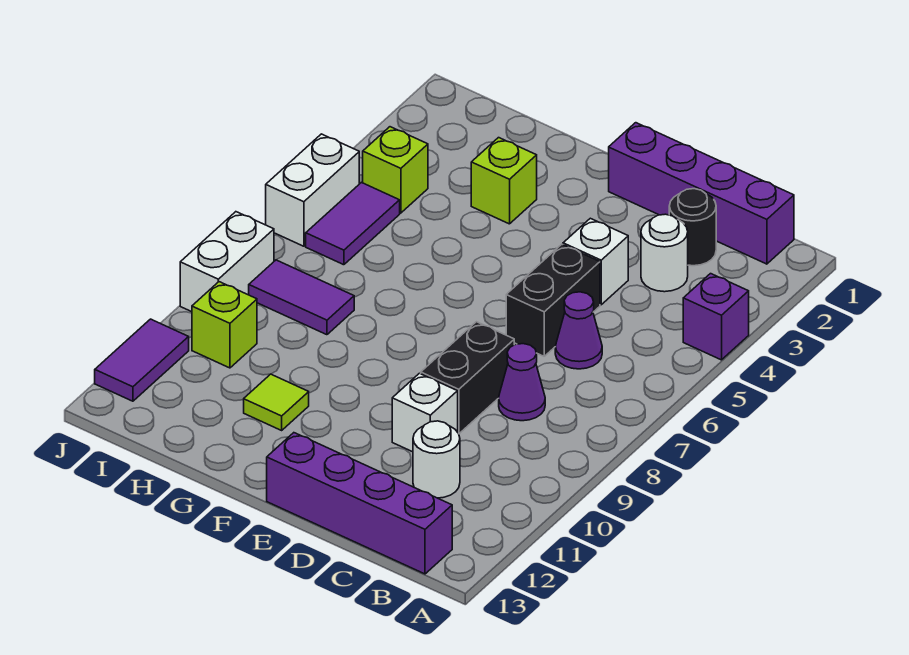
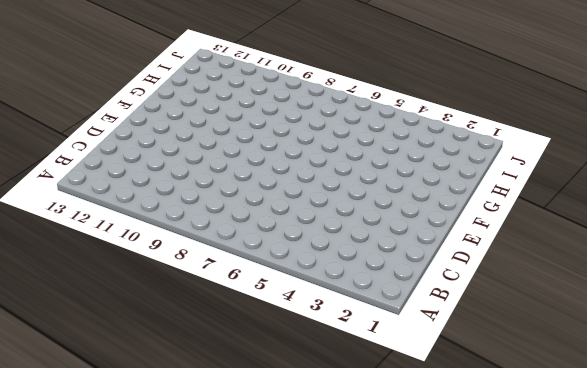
none -> purple brick A4 level 1
none -> purple brick B1:E1 level 1
none -> purple brick B13:E13 level 1

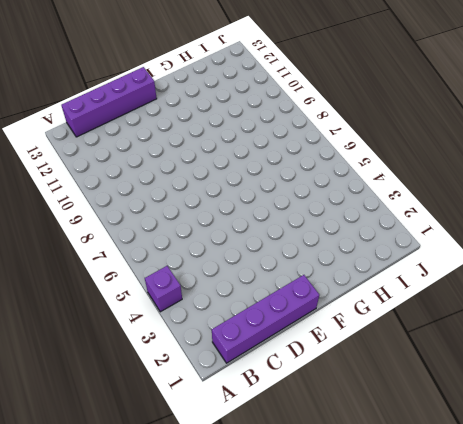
none -> black round brick C2 level 1
none -> white round brick C3 level 1
none -> purple cone C6 level 1

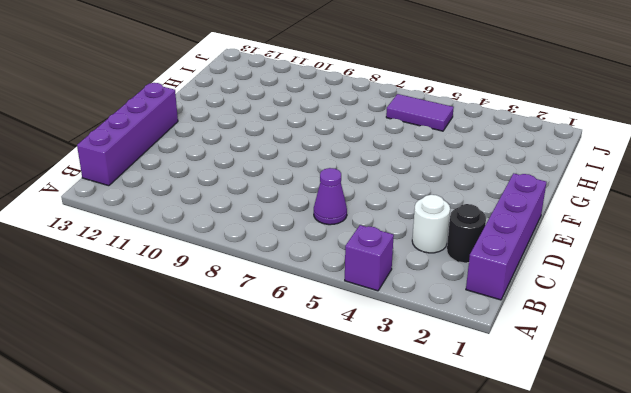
none -> purple cone C8 level 1
none -> white round brick C11 level 1
none -> white brick D4 level 1

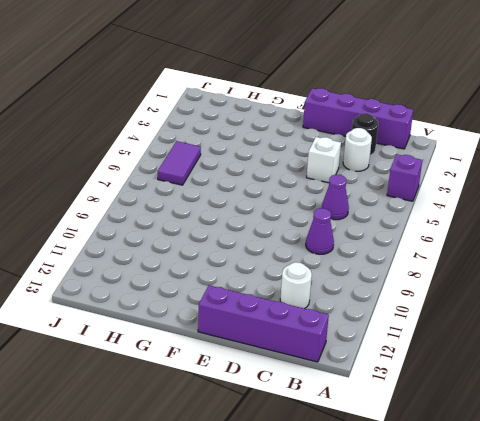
none -> black brick D5:D6 level 1
none -> black brick D8:D9 level 1
none -> white brick D10 level 1

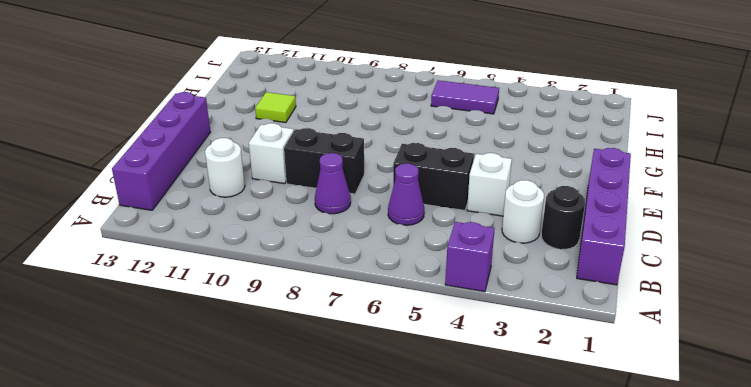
none -> lime brick G3 level 1
none -> purple tile H8:I8 level 1
none -> lime brick I4 level 1

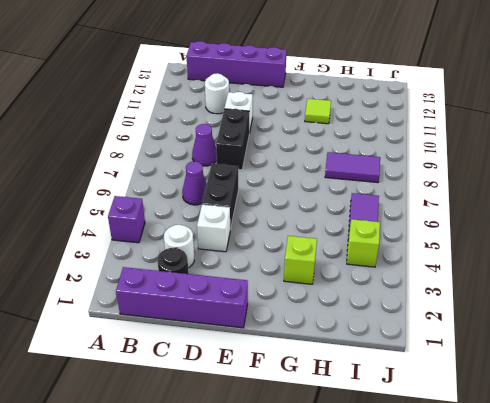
none -> lime brick I10 level 1
none -> white brick J5:J6 level 1
none -> white brick J8:J9 level 1

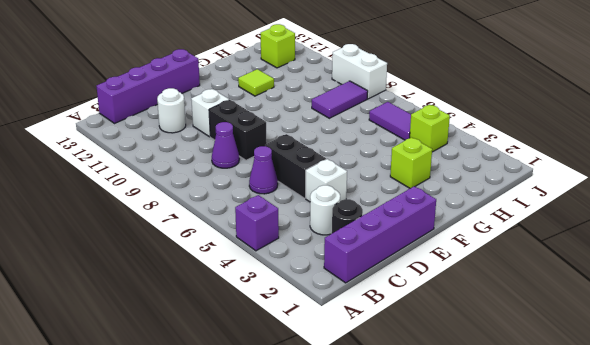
lime brick I12 level 1 -> lime brick I10 level 1
none -> white brick J5:J6 level 1
none -> purple tile J11:J12 level 1

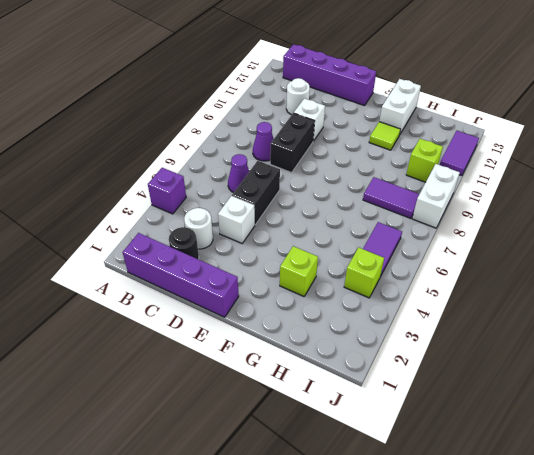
white brick G12:G13 level 1 -> white brick J5:J6 level 1

